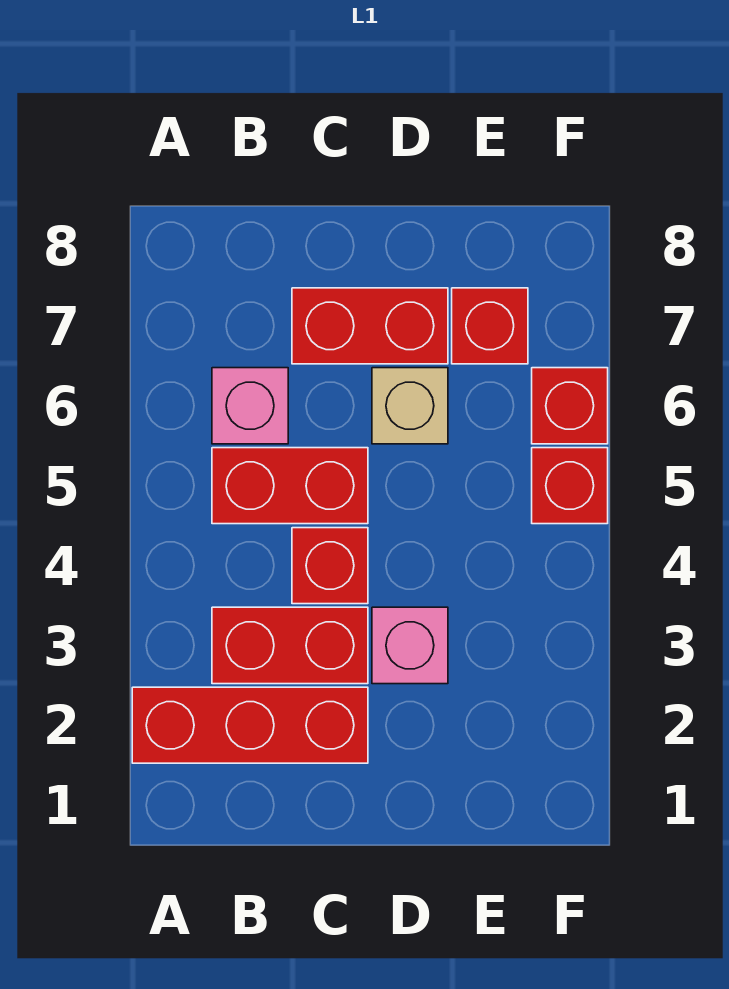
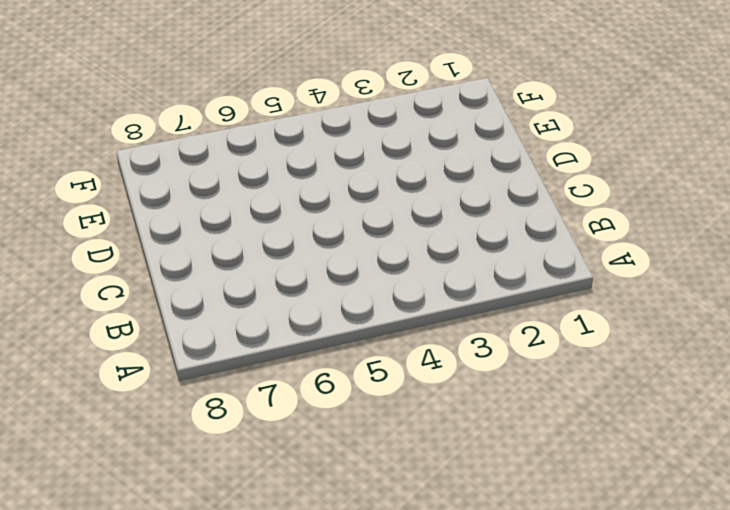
none -> red brick A2:C2 level 1
none -> red brick B3:C3 level 1

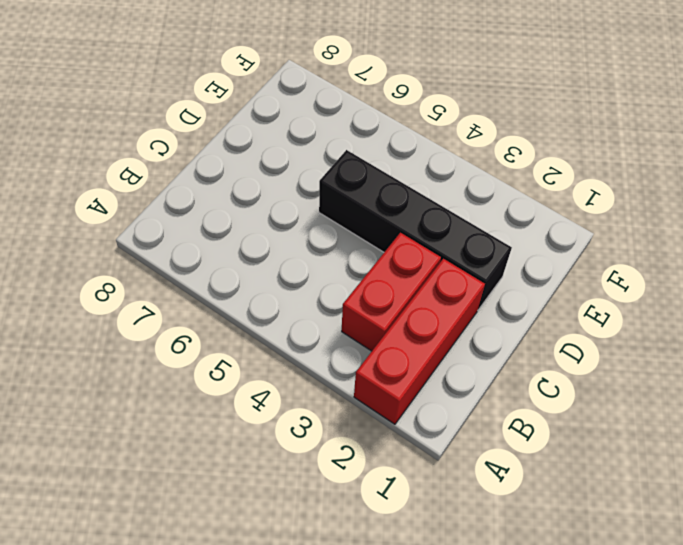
black brick D2:D5 level 1 -> pink brick D3 level 1
none -> red brick B5:C5 level 1
none -> pink brick B6 level 1

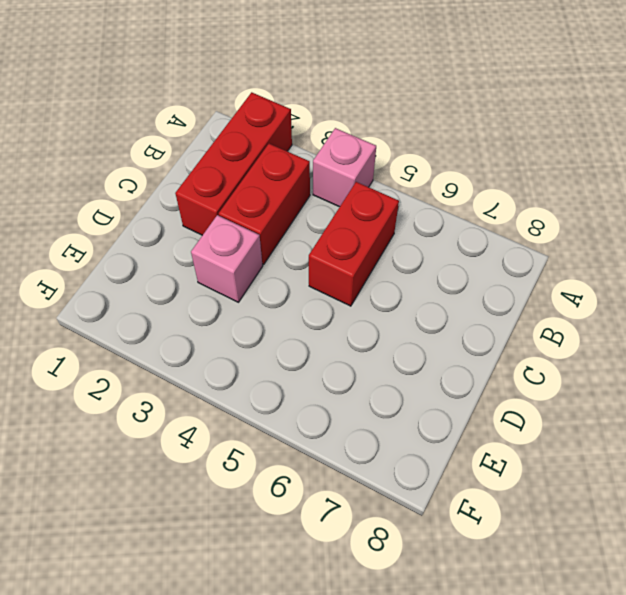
pink brick A4 level 1 -> pink brick B6 level 1
none -> red brick C4 level 1
none -> red brick C7:D7 level 1

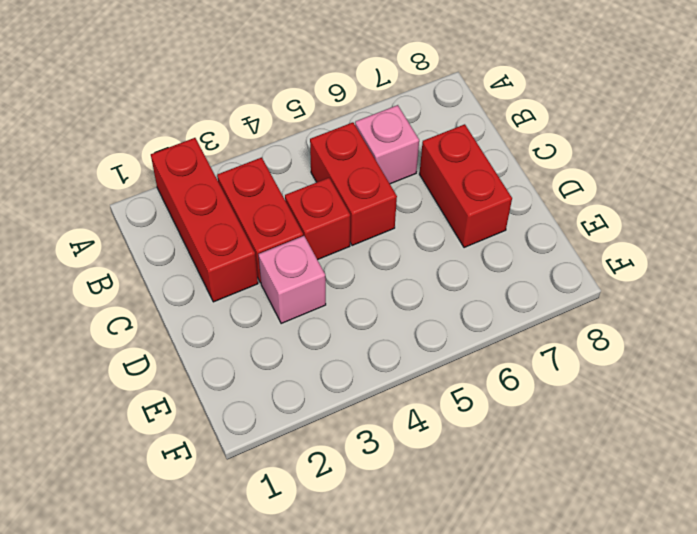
none -> tan brick D6 level 1
none -> red brick E7 level 1

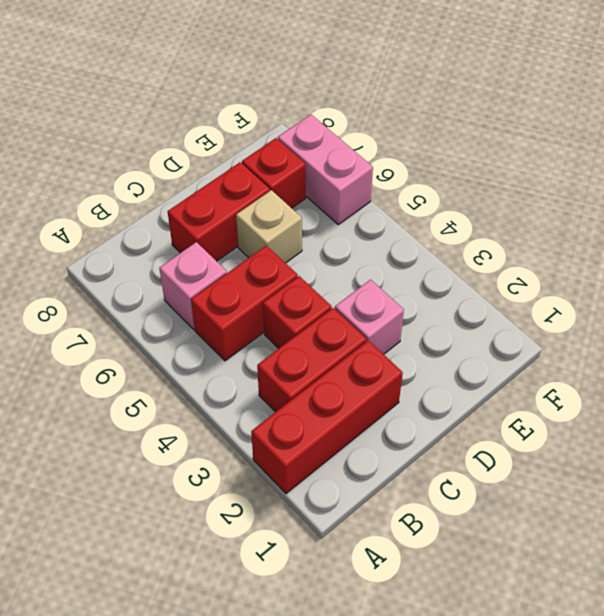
pink brick F6:F7 level 1 -> red brick F6 level 1
none -> red brick F5 level 1

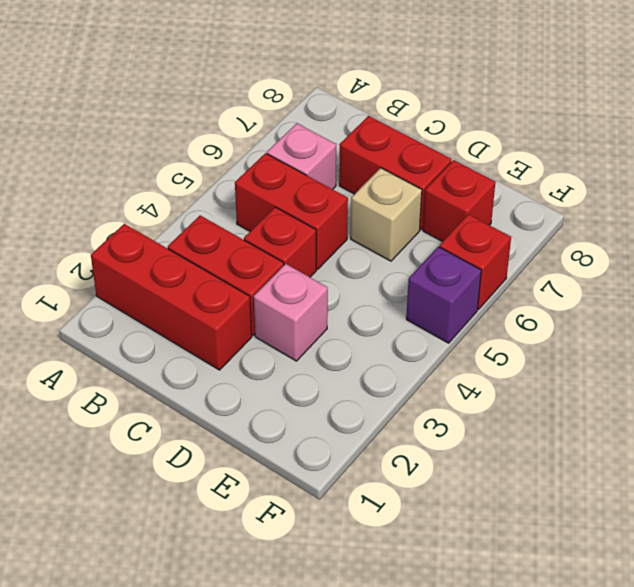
purple brick F5 level 1 -> red brick F5 level 1

